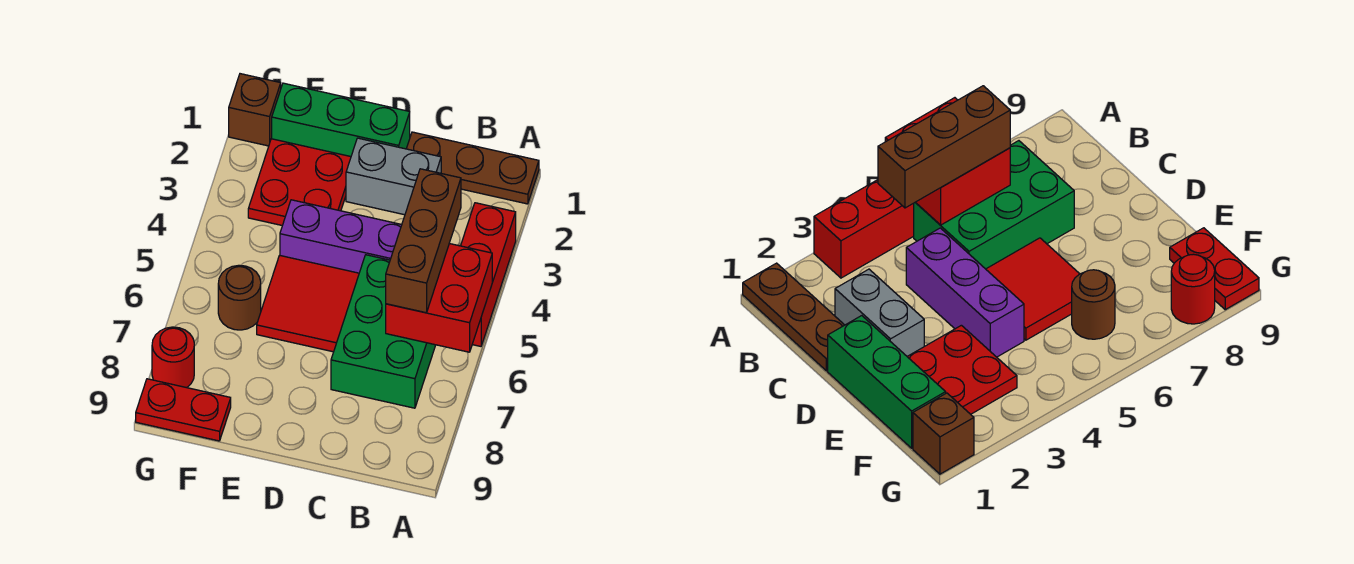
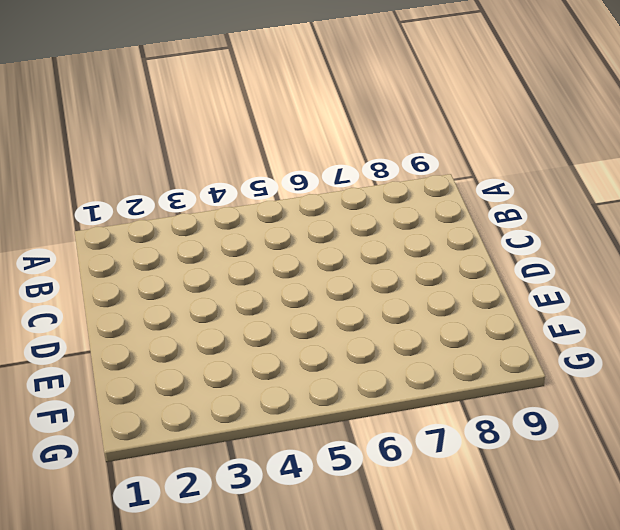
none -> brown plate A1:C1 level 1
none -> red brick A3:A5 level 1
none -> green brick B5:C7 level 1

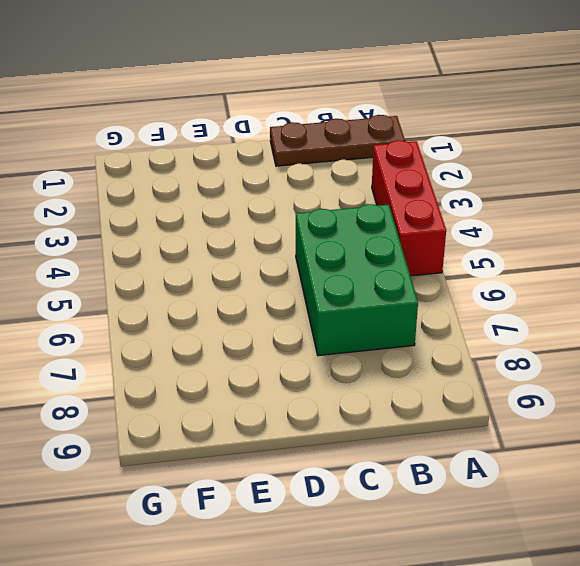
none -> grey brick C2:D2 level 1
none -> purple brick C4:E4 level 1
none -> green brick D1:F1 level 1

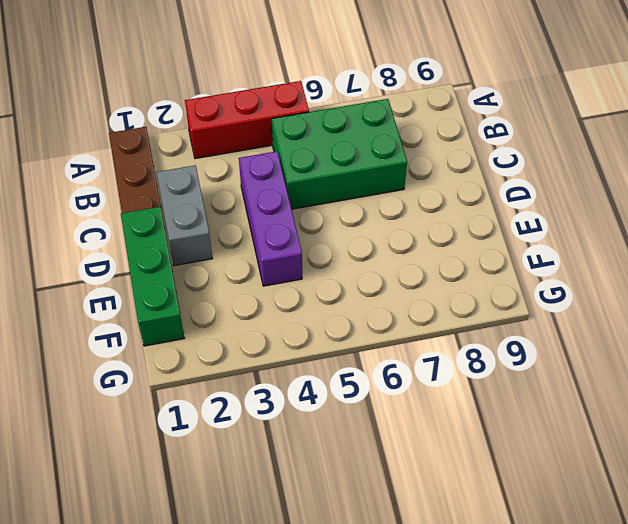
none -> red tile D5:E6 level 1
none -> red plate E2:F3 level 1
none -> brown round brick F6 level 1

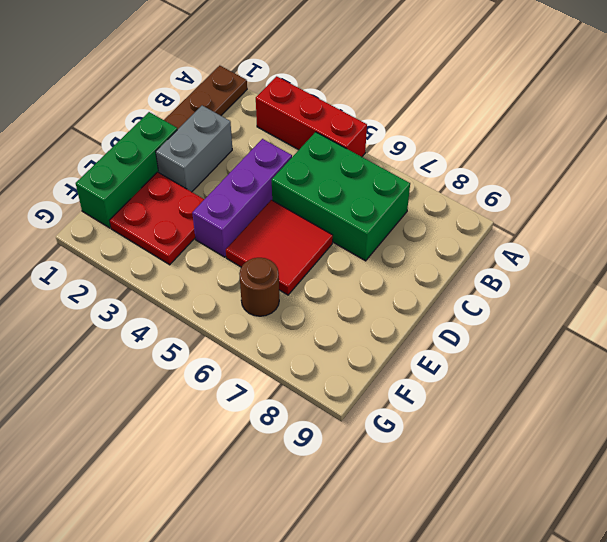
none -> red plate F9:G9 level 1
none -> brown brick G1 level 1
none -> red round brick G8 level 1

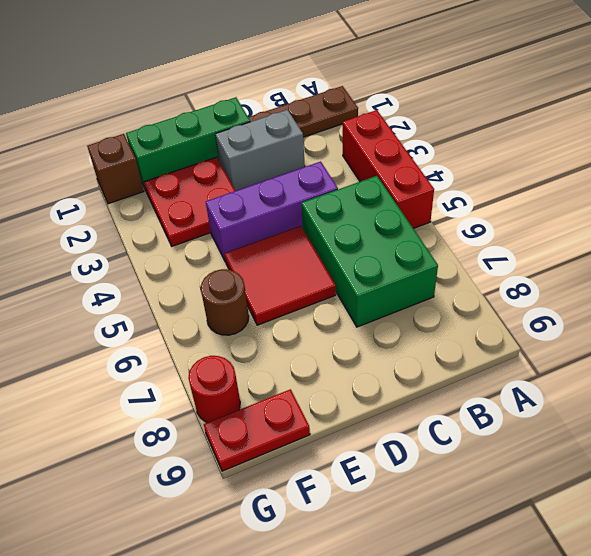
none -> red brick A5:B6 level 2
none -> brown brick B4:B6 level 3

